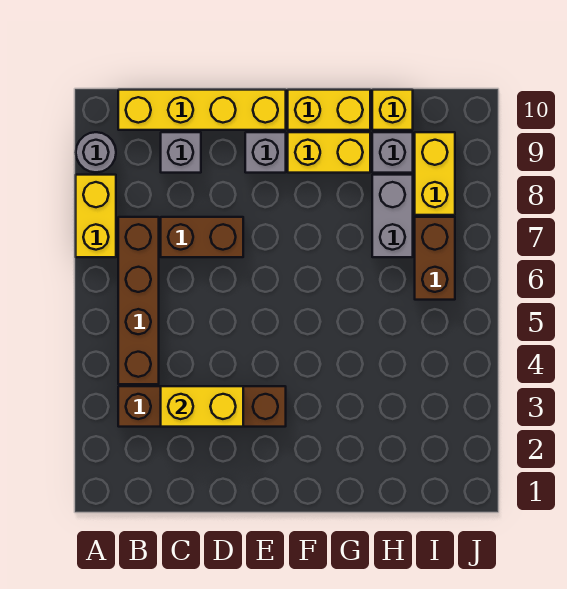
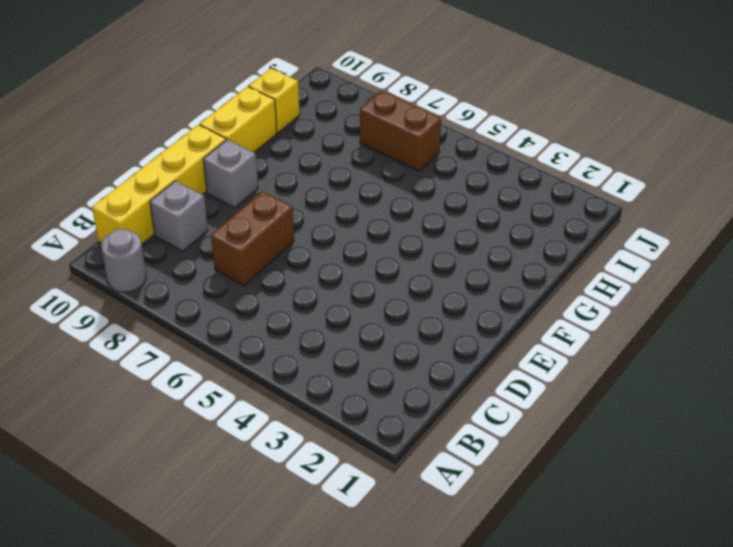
none -> yellow brick A7:A8 level 1
none -> brown brick B3:E3 level 1
none -> brown brick B4:B7 level 1

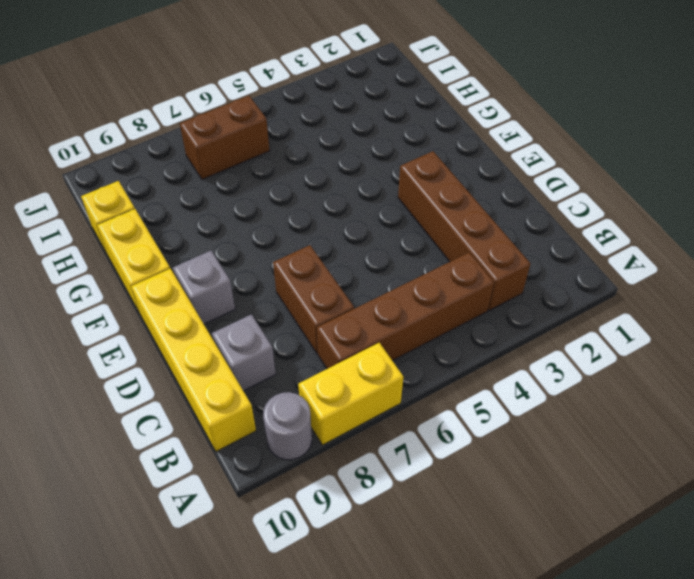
none -> yellow brick F9:G9 level 1
none -> grey brick H7:H8 level 1
none -> grey brick H9 level 1

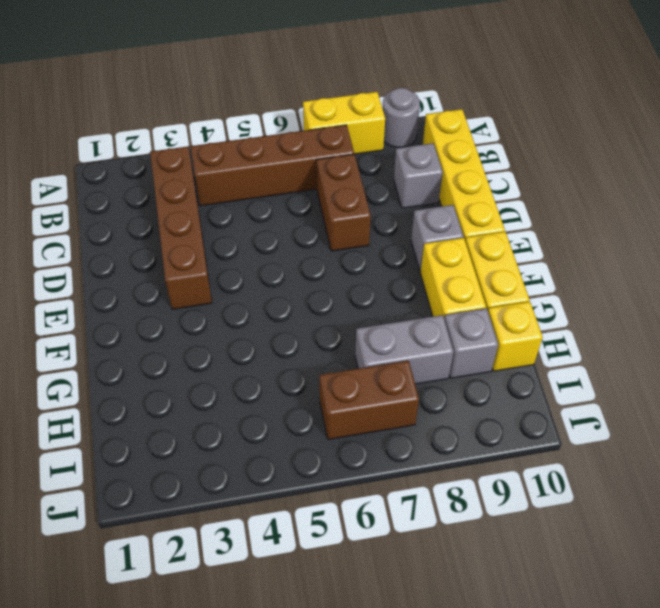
none -> yellow brick I8:I9 level 1
none -> yellow brick C3:D3 level 2

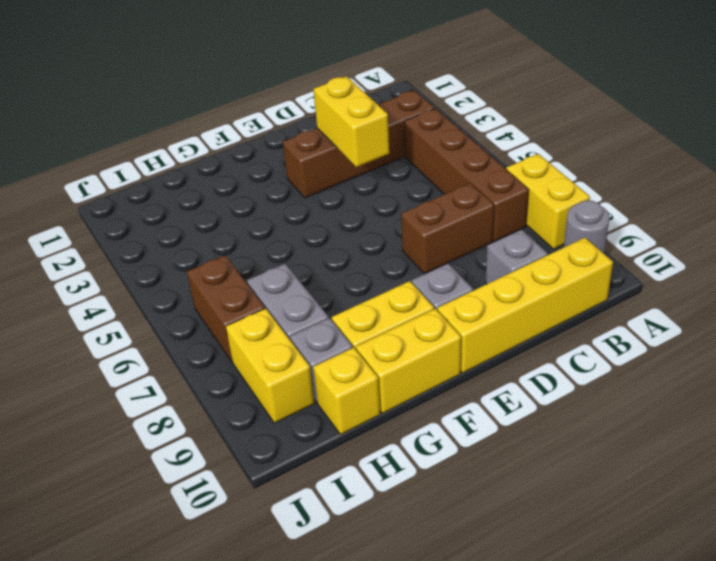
yellow brick D3:D4 level 2 -> yellow brick C3:D3 level 2

